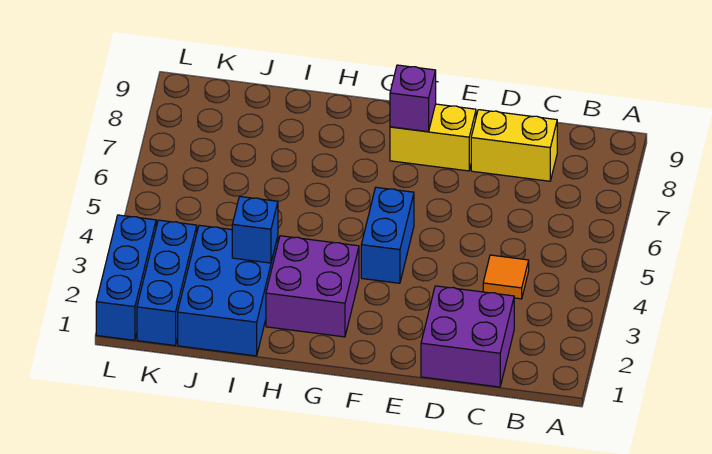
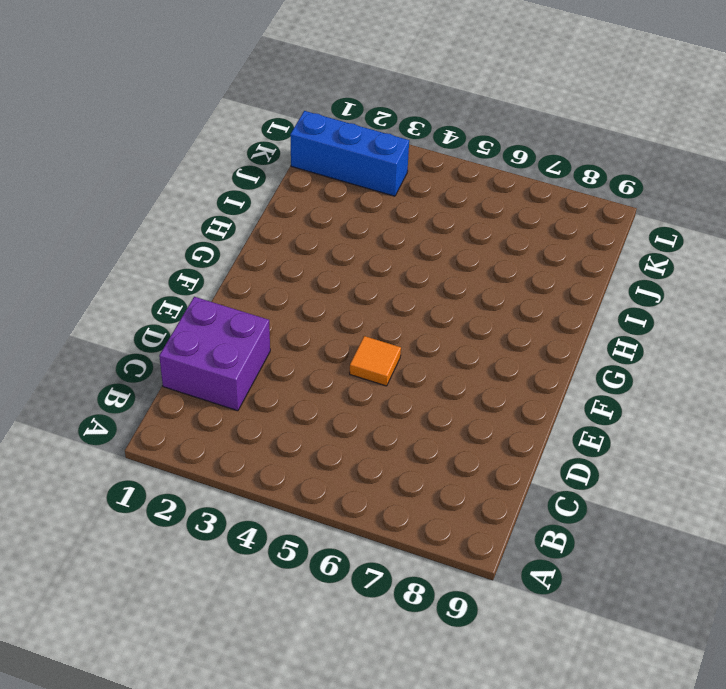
orange tile E5 level 1 -> orange tile C4 level 1
none -> yellow brick C8:D8 level 1
none -> yellow brick E8:F8 level 1

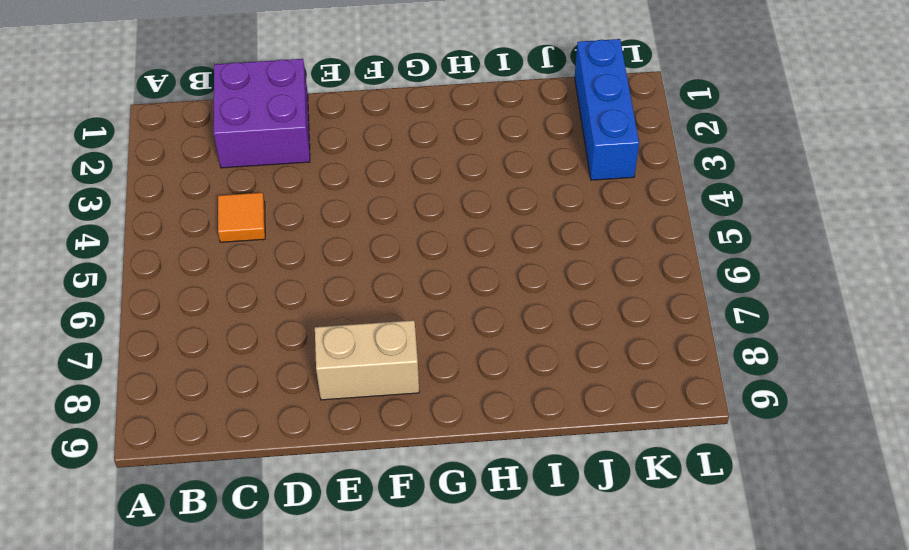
tan brick E8:F8 level 1 -> yellow brick E8:F8 level 1
none -> yellow brick C8:D8 level 1
none -> blue brick F4:F5 level 1

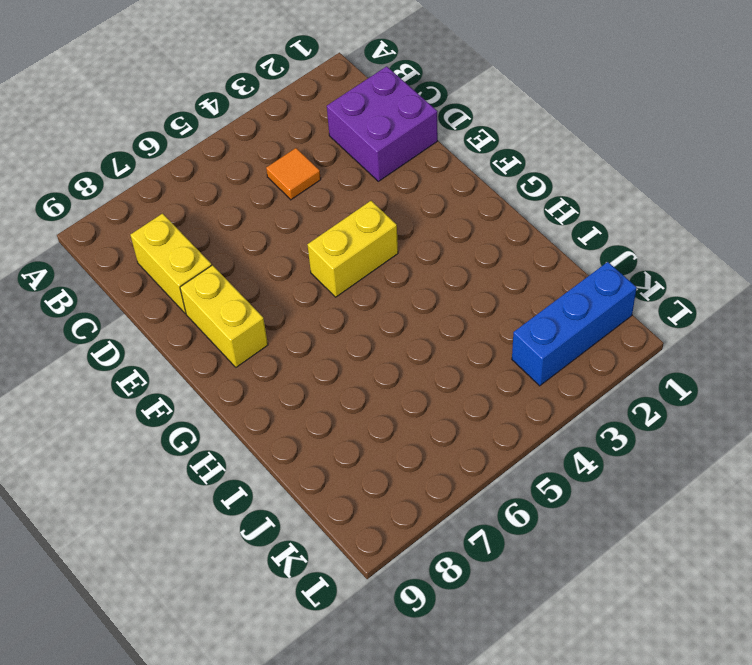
yellow brick F4:F5 level 1 -> blue brick F4:F5 level 1
none -> purple brick G2:H3 level 1
none -> blue brick I1:J3 level 1

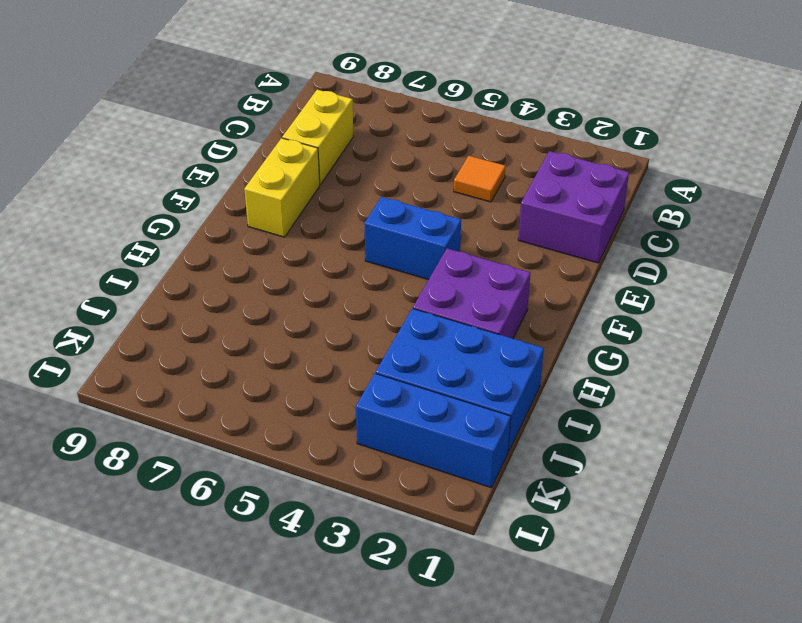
none -> blue brick L1:L3 level 1
none -> purple brick F8 level 2

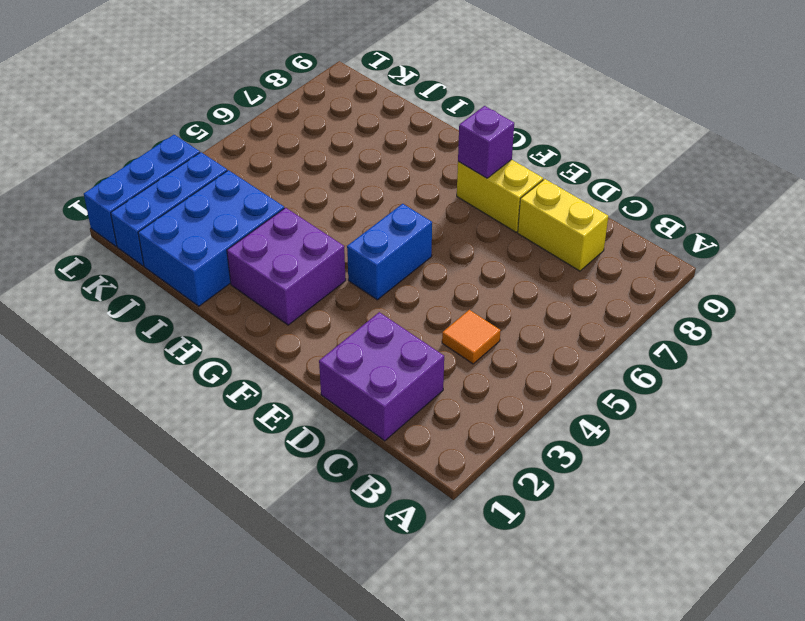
none -> blue brick I3 level 2

